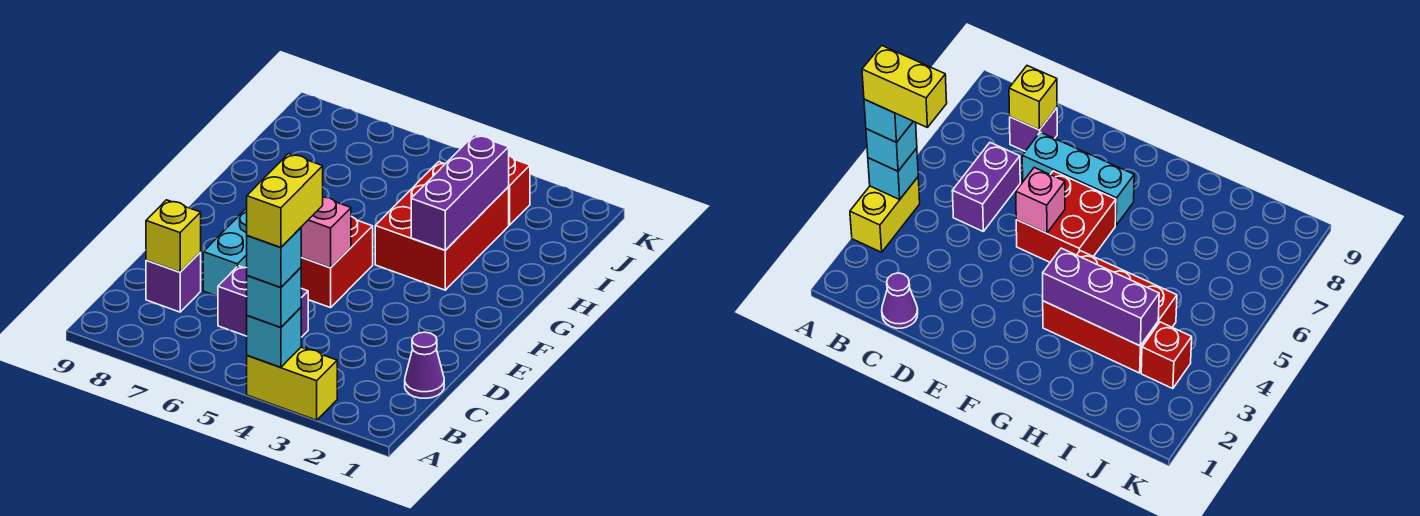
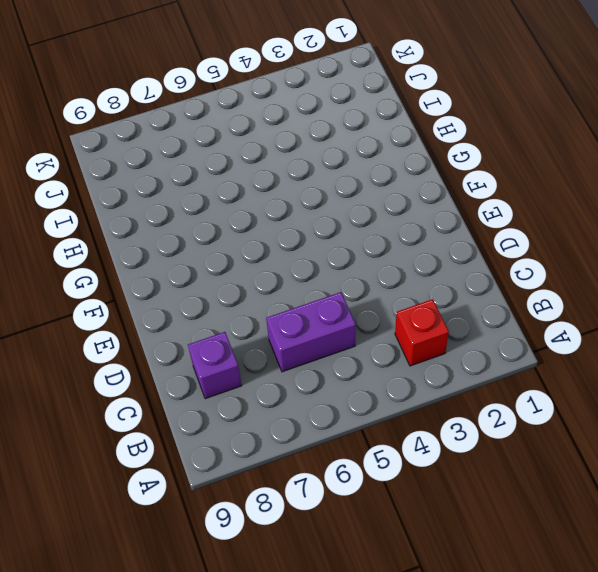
red brick B3 level 1 -> red brick J3 level 1
none -> yellow brick A3:A4 level 1
none -> purple cone C1 level 1
none -> cyan brick D7:F7 level 1

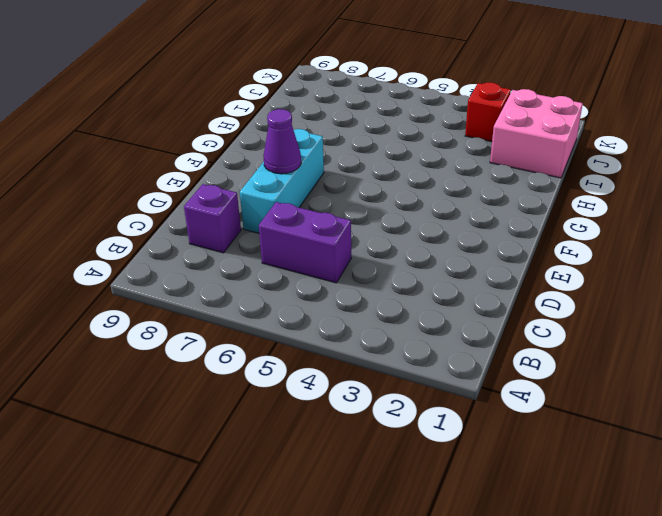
purple cone E7 level 2 -> purple cone C1 level 1
pink brick I1:J2 level 1 -> none
none -> yellow brick A3:A4 level 1
none -> red brick E5:F6 level 1
none -> red brick G3:I4 level 1

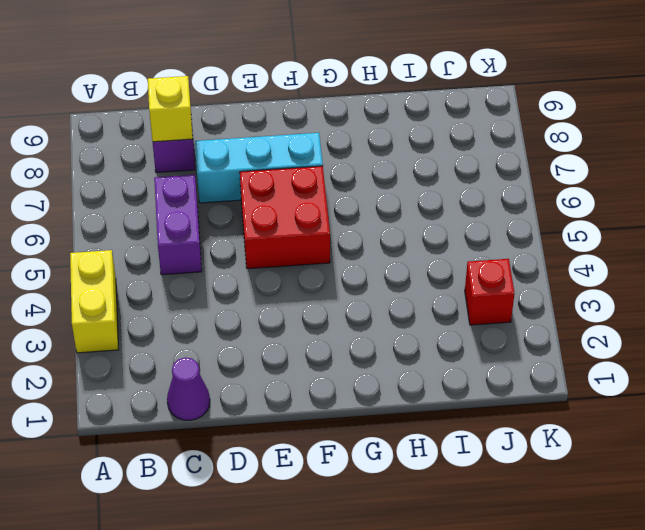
none -> red brick G3:I4 level 1
none -> cyan brick A4 level 2
none -> pink brick E5 level 2

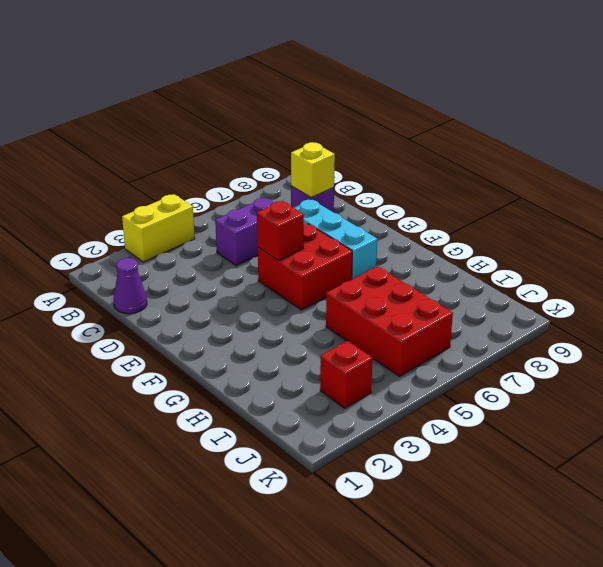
red brick E5 level 2 -> pink brick E5 level 2
red brick H5:J6 level 1 -> red brick G3:I4 level 1
none -> cyan brick A4 level 2
none -> purple brick G3:I3 level 2
none -> cyan brick A4 level 3

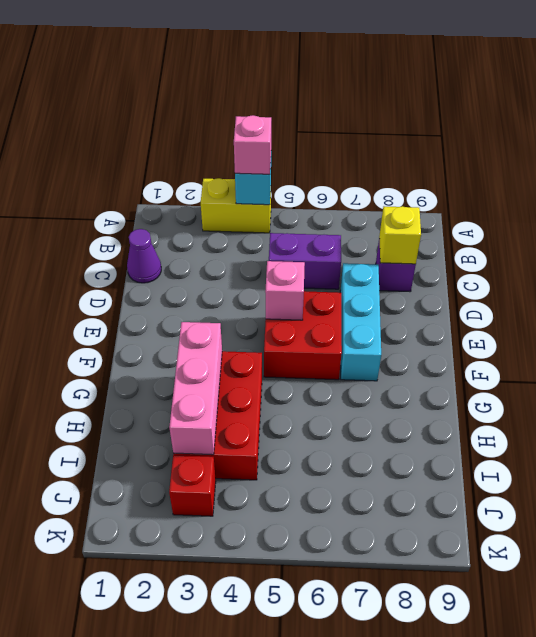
pink brick A4 level 3 -> cyan brick A4 level 3
pink brick G3:I3 level 2 -> purple brick G3:I3 level 2
none -> cyan brick A4 level 4
none -> yellow brick A4:B4 level 5

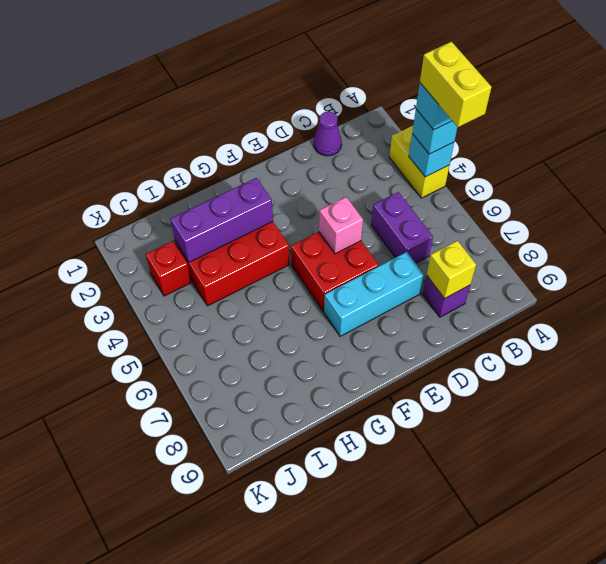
yellow brick A4:A5 level 5 -> yellow brick A4:B4 level 5

